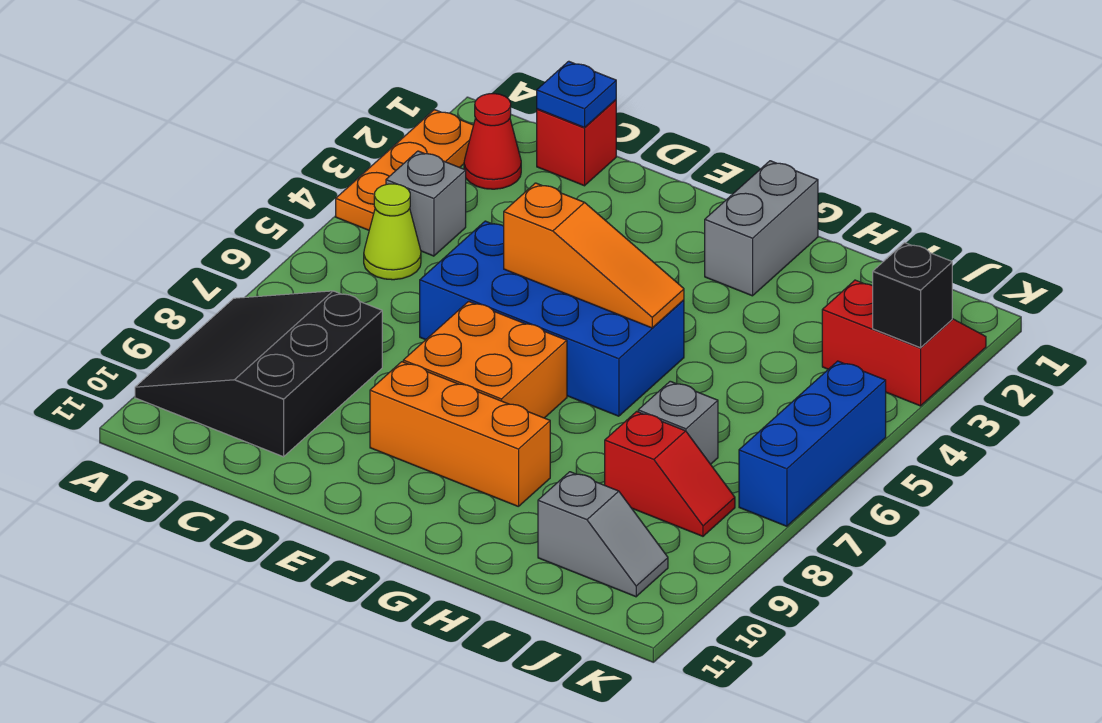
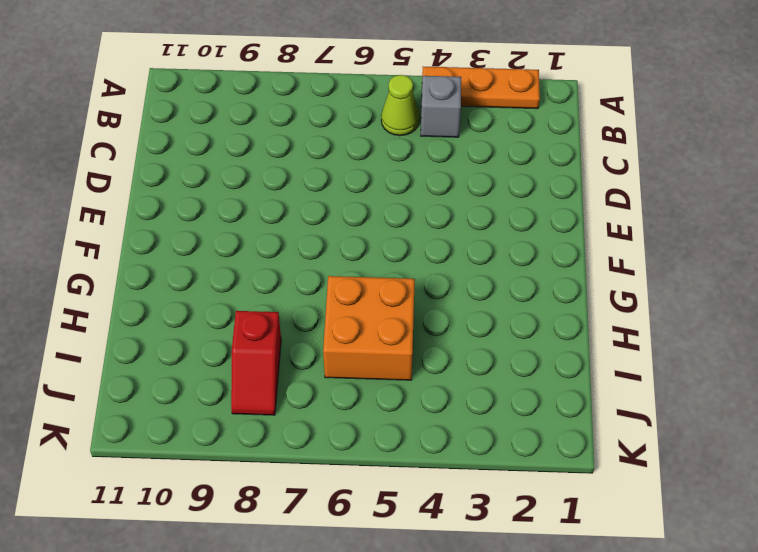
orange brick H5:I6 level 1 -> orange brick E7:F8 level 1
none -> black slope A8:C10 level 1 top C
none -> red cone B2 level 1
none -> red brick C1 level 1

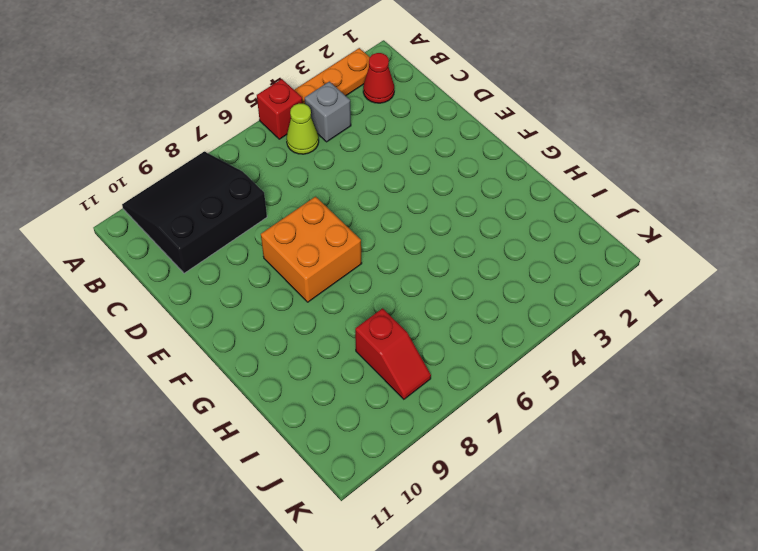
red brick A5 level 1 -> red brick C1 level 1
none -> blue brick D5:G6 level 1
none -> orange brick E9:G9 level 1
none -> grey brick G1:G2 level 1

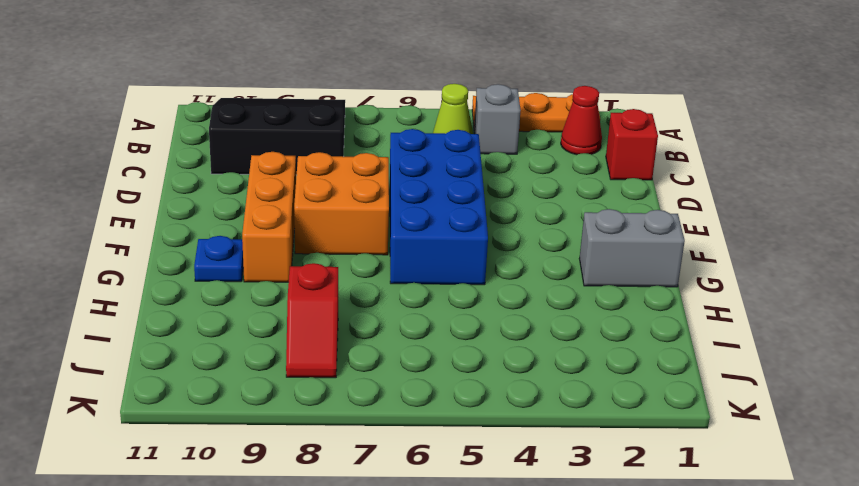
blue plate G10 level 1 -> blue plate C1 level 2
none -> grey brick I7 level 1
none -> grey slope I10:J10 level 1 top I
none -> red slope J2:K3 level 1 top 3

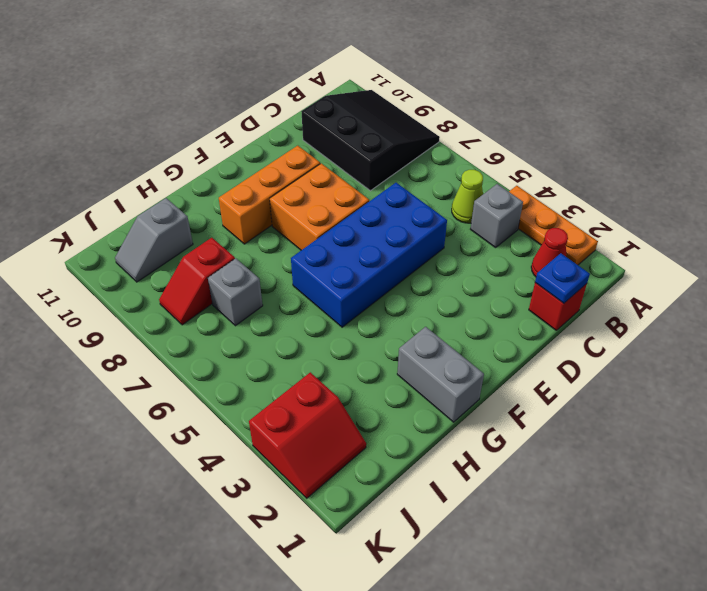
none -> blue brick K5:K7 level 1
none -> orange slope E5:G5 level 2 top E
none -> black brick K3 level 2

